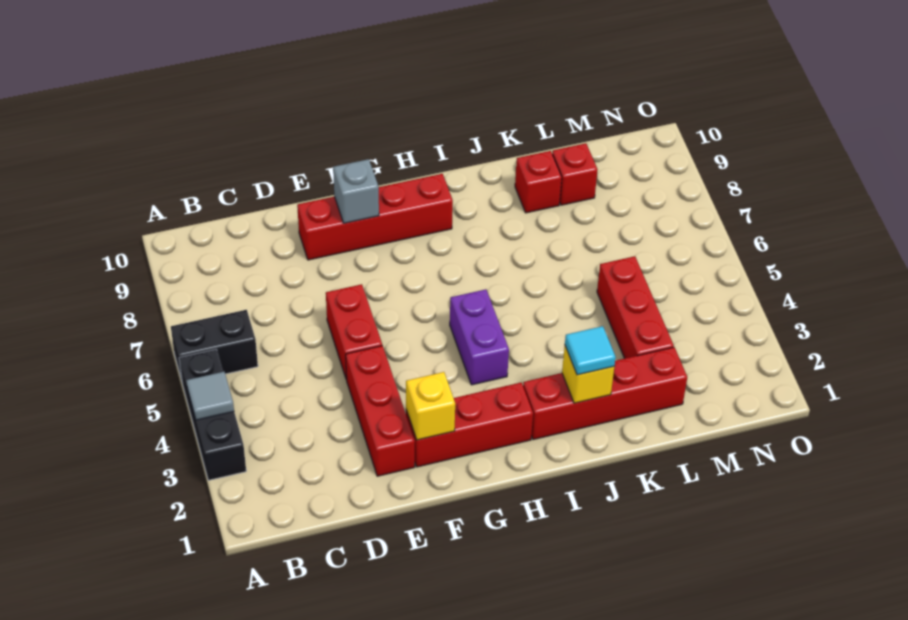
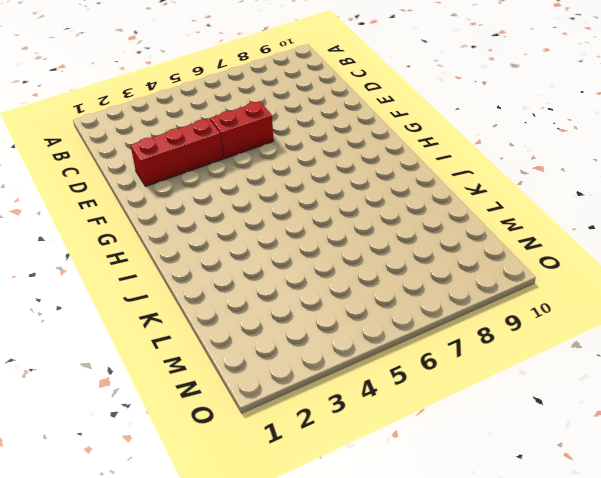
none -> black brick A3:A5 level 1
none -> black brick A6:B6 level 1
none -> red brick E9:H9 level 1

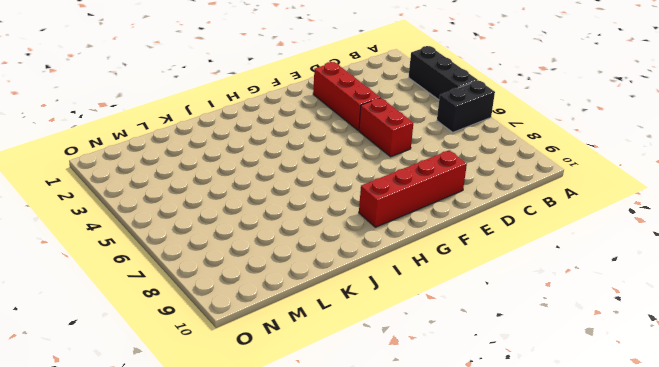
none -> red brick F2:H2 level 1
none -> purple brick H4:H5 level 1
none -> red brick I2:L2 level 1

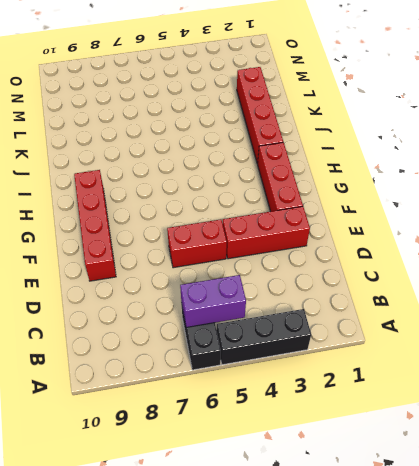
purple brick B5:B6 level 2 -> purple brick H4:H5 level 1
none -> red brick K9 level 1
none -> red brick L3:L5 level 1
none -> red brick L9 level 1

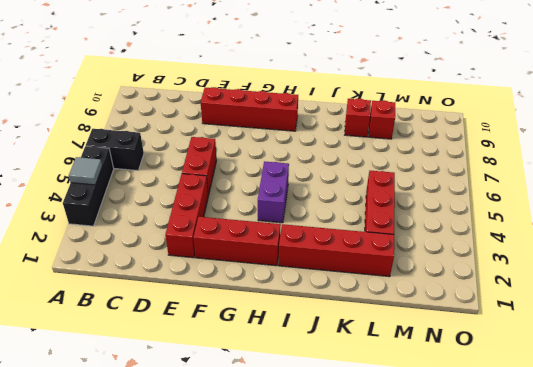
none -> yellow brick F2 level 2
none -> grey brick F9 level 2
none -> yellow brick J2 level 2

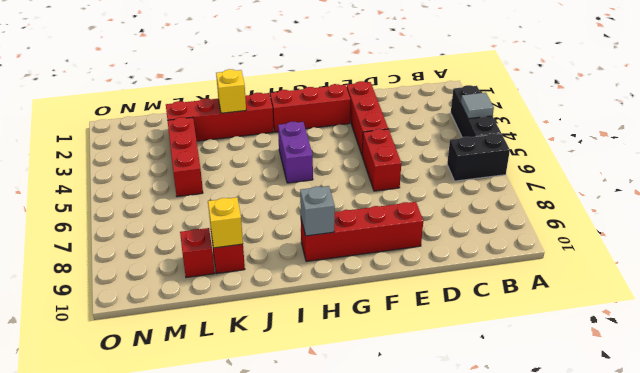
grey brick H9 level 2 -> grey brick F9 level 2
yellow brick K9 level 2 -> yellow brick F2 level 2
none -> cyan tile J2 level 3

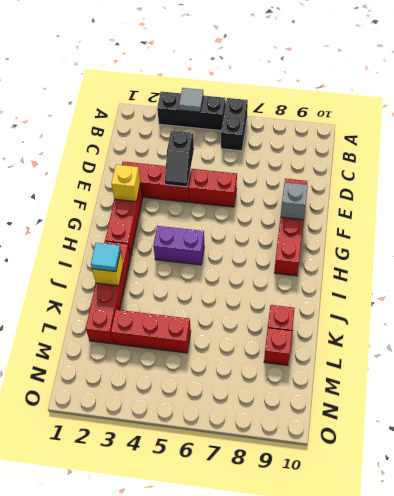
black slope D4:E4 level 2 top D -> none

